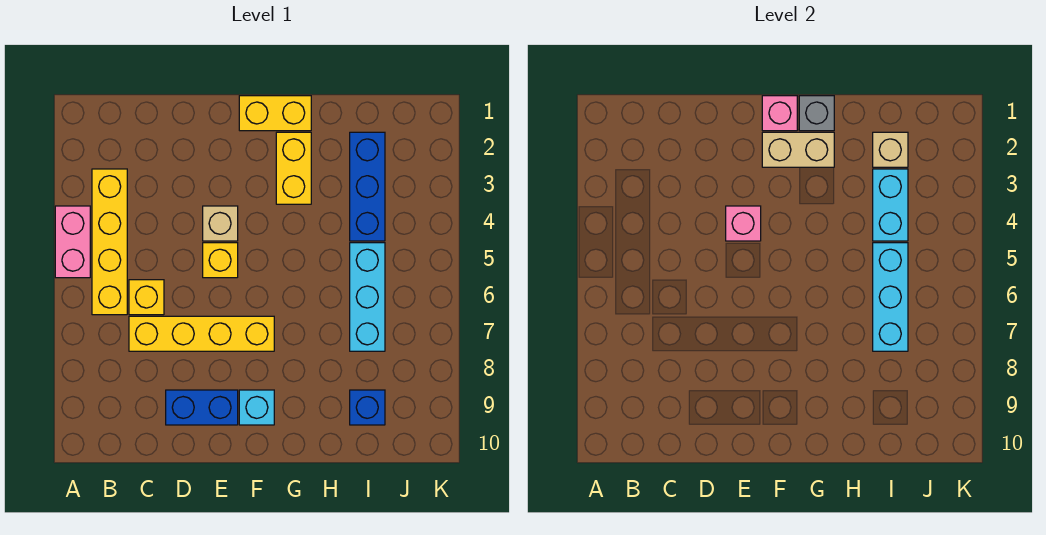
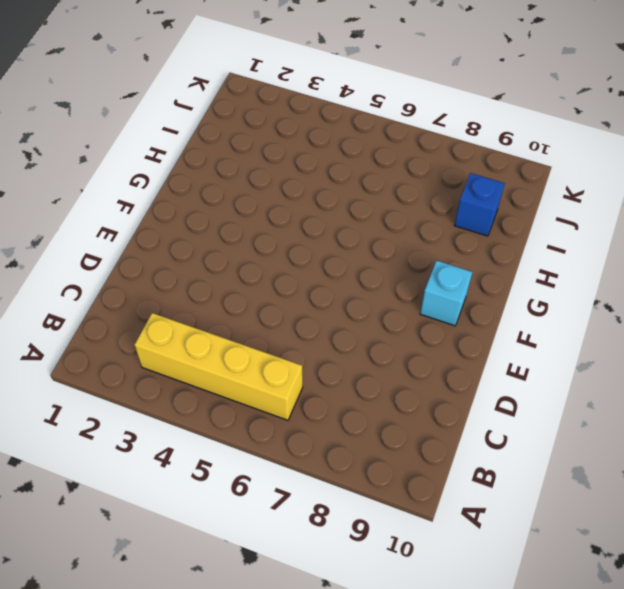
none -> pink brick A4:A5 level 1
none -> yellow brick C6 level 1
none -> yellow brick C7:F7 level 1

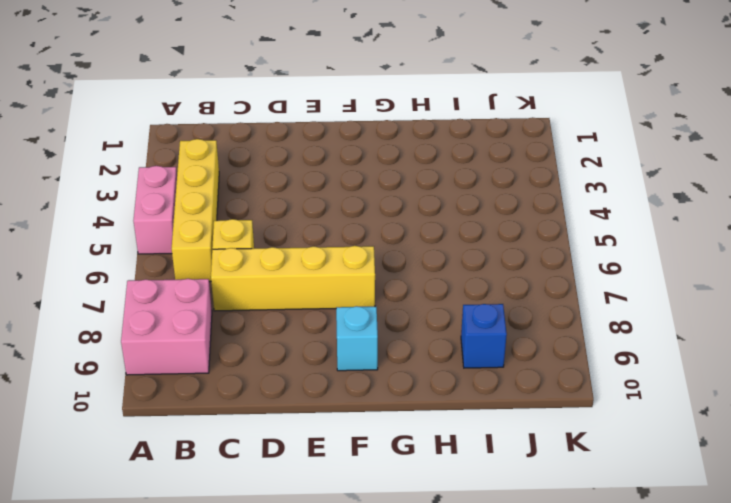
pink brick A8:B9 level 1 -> none
none -> blue brick D9:E9 level 1
none -> tan brick E4 level 1
none -> yellow brick E5 level 1

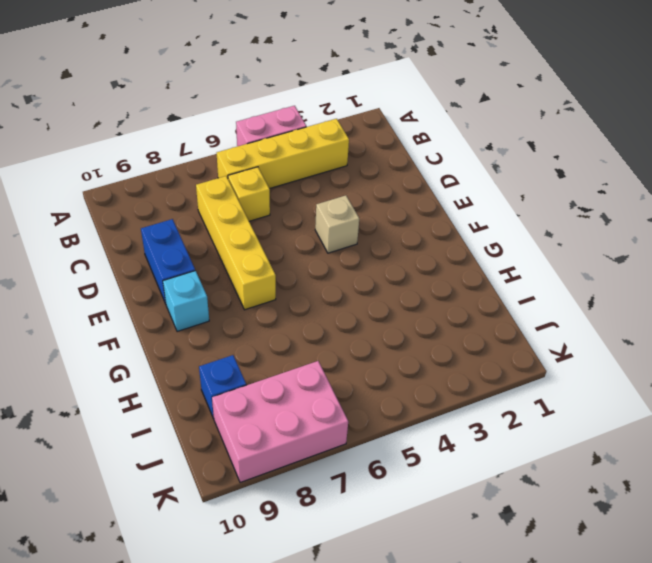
pink brick J7:K9 level 1 -> none
none -> yellow brick E5 level 1
none -> yellow brick F1:G1 level 1
none -> yellow brick G2:G3 level 1

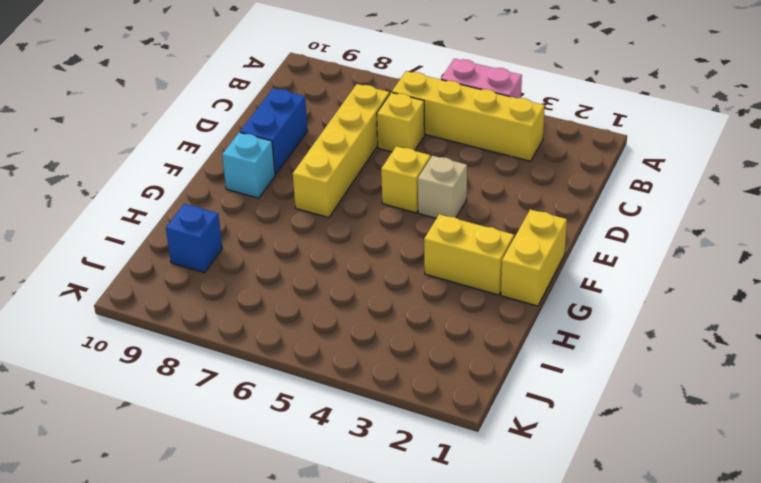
none -> blue brick I2:I4 level 1
none -> cyan brick I5:I7 level 1
none -> pink brick E4 level 2

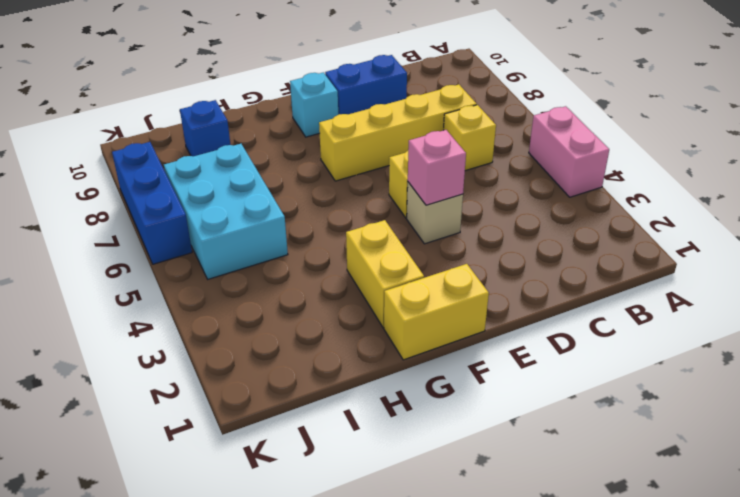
cyan brick I5:J7 level 1 -> cyan brick I5:I7 level 1
blue brick K6:K8 level 1 -> blue brick I2:I4 level 1
none -> yellow brick B3:B6 level 1
none -> pink brick F1 level 2
none -> tan brick F2:G2 level 2

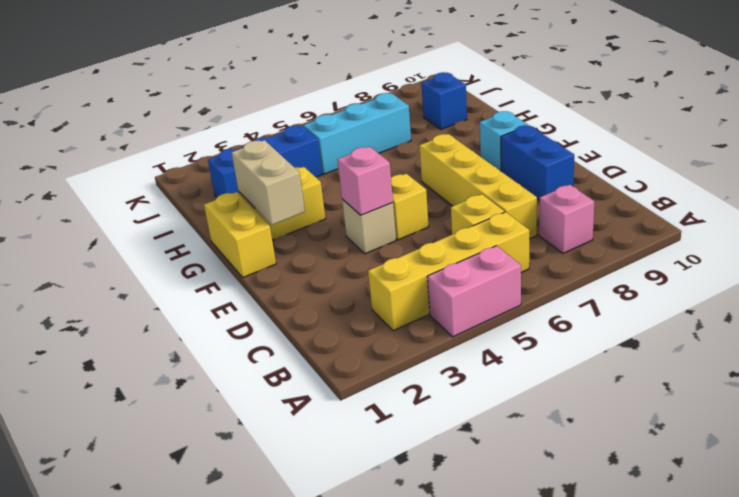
pink brick B8 level 1 -> pink brick F1 level 2
none -> grey brick G1 level 2
none -> tan brick I2 level 2
none -> cyan brick I3:I4 level 2

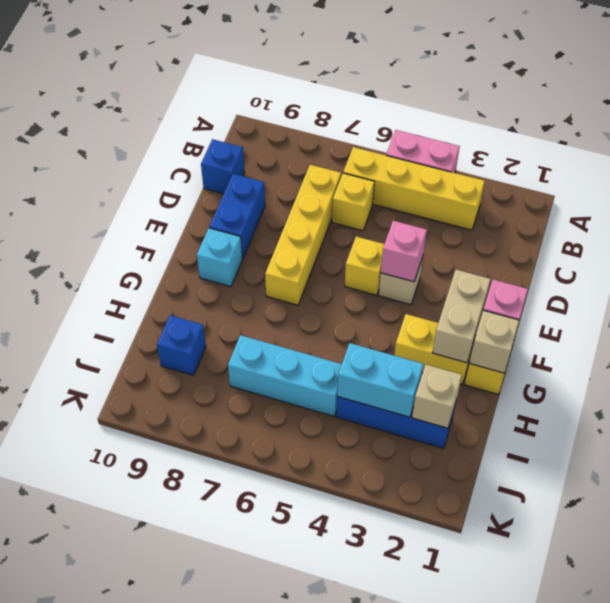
blue brick C10 level 1 -> none
tan brick G1 level 2 -> grey brick G1 level 2
none -> cyan brick I5:I7 level 2

